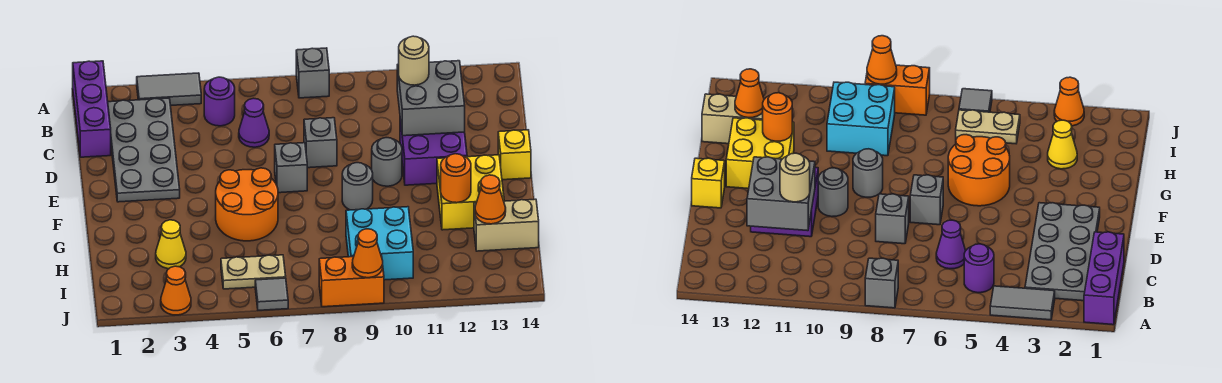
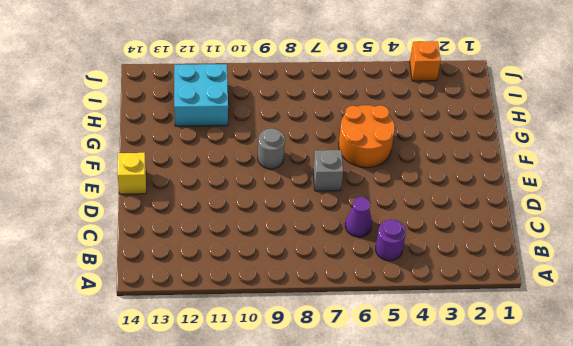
cyan brick H11:I12 level 1 -> cyan brick H9:I10 level 1
orange brick J3 level 1 -> orange cone J3 level 1
none -> purple brick A1:C1 level 1
none -> grey tile A3:A4 level 1
none -> grey brick A8 level 1

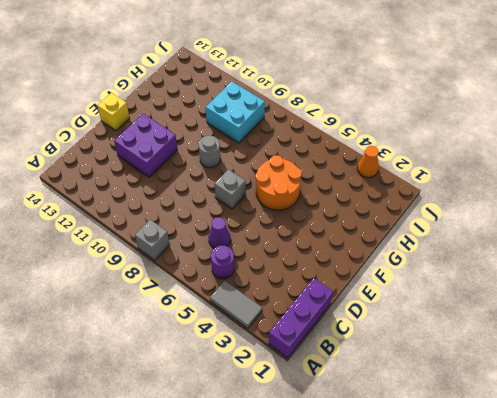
none -> grey plate B2:E3 level 1
none -> grey brick D8 level 1
none -> grey round brick E10 level 1

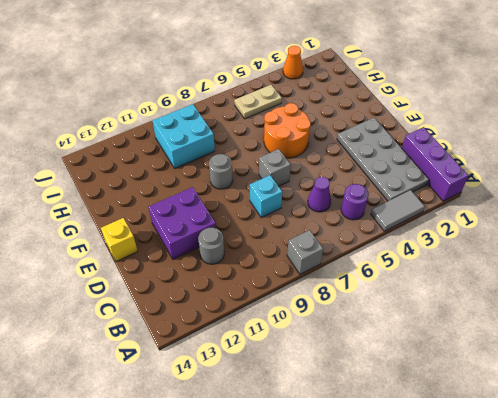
grey round brick C11 level 1 -> grey round brick E10 level 1
cyan brick D8 level 1 -> grey brick D8 level 1
none -> yellow brick F12:G13 level 1
none -> yellow cone H3 level 1
none -> tan brick H13:H14 level 1

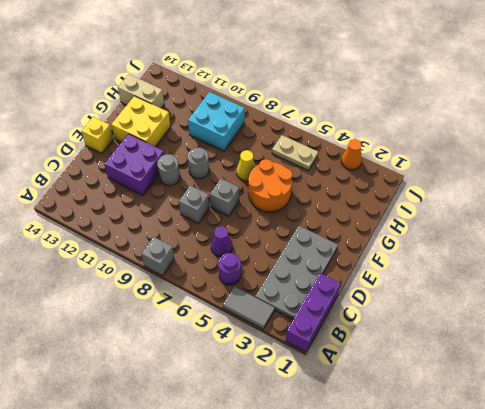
yellow cone G7 level 1 -> yellow cone H3 level 1
none -> grey tile J6 level 1
none -> orange brick J8:J9 level 1
none -> grey brick C11:D12 level 2

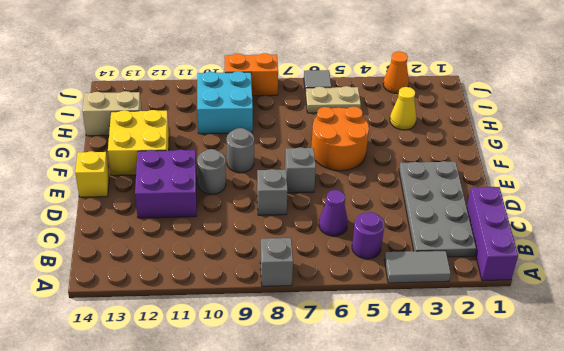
none -> grey brick C11:D12 level 2
none -> orange round brick G12 level 2
none -> orange cone H13 level 2

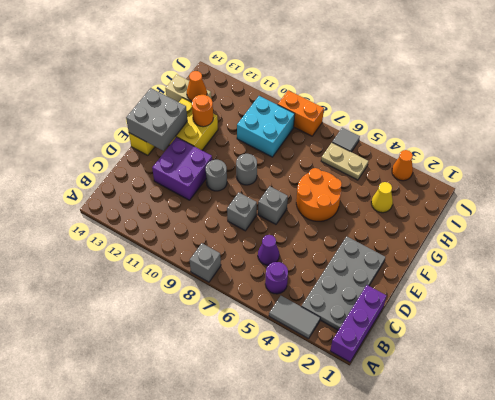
grey brick E13:F14 level 2 -> grey brick C11:D12 level 2
none -> orange cone J9 level 2
none -> tan round brick C11 level 3

